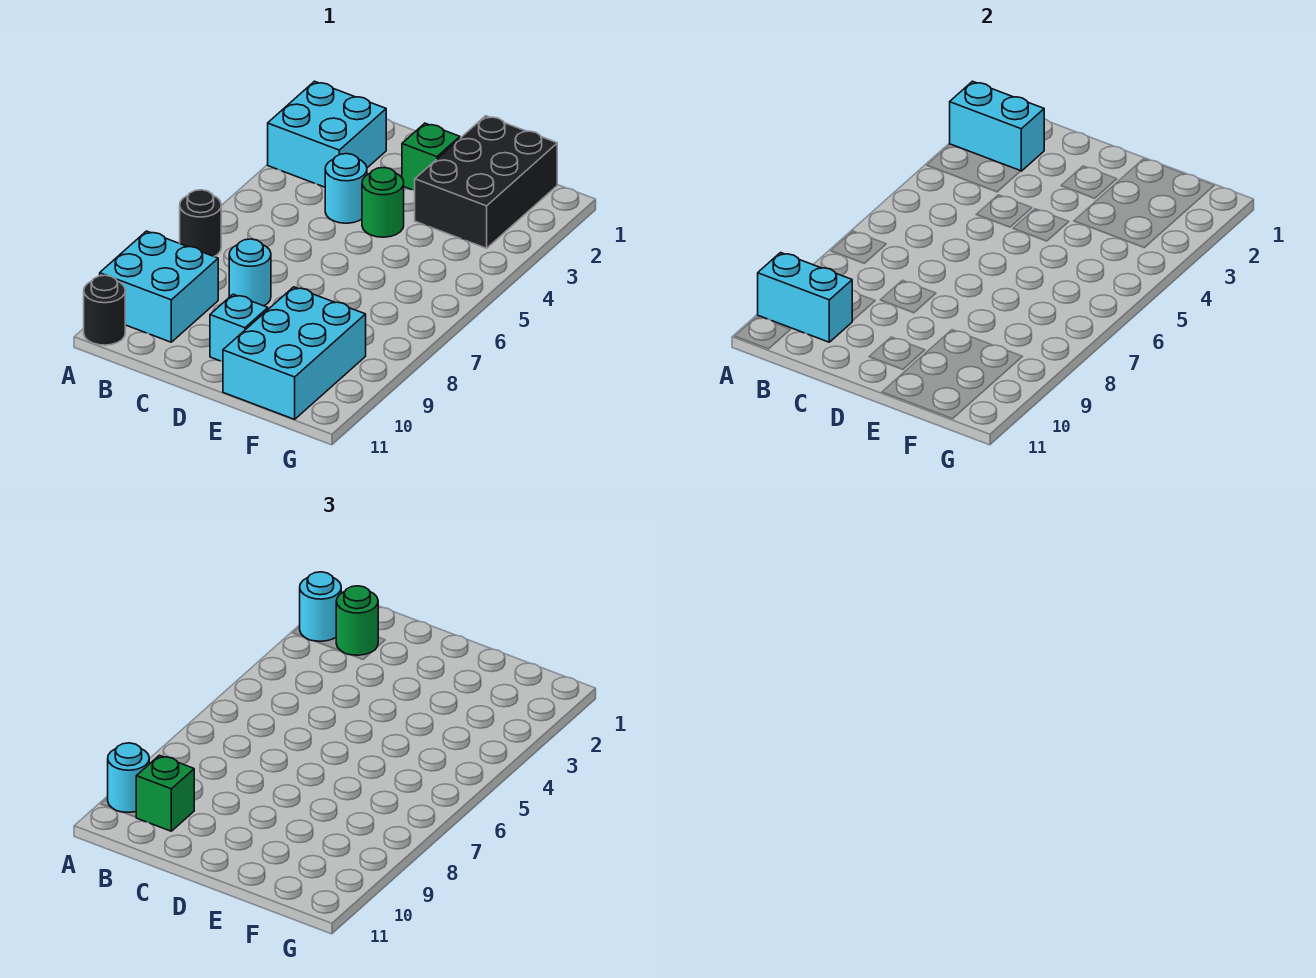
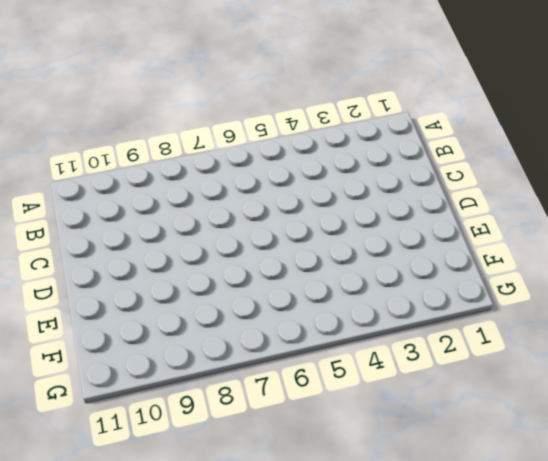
none -> cyan brick A2:B3 level 1
none -> black round brick A7 level 1
none -> cyan brick A9:B10 level 1

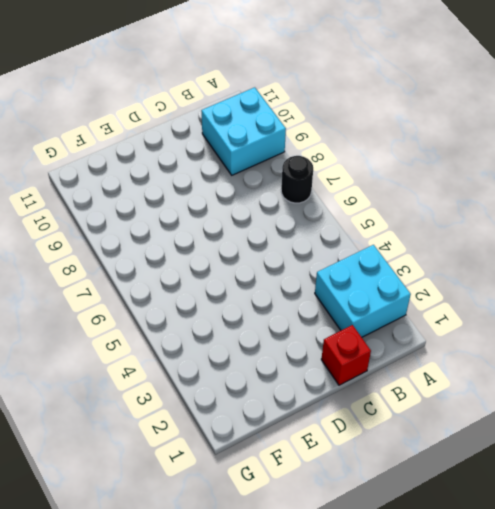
red brick C1 level 1 -> none
none -> black round brick A11 level 1
none -> cyan round brick C4 level 1
none -> cyan round brick C8 level 1

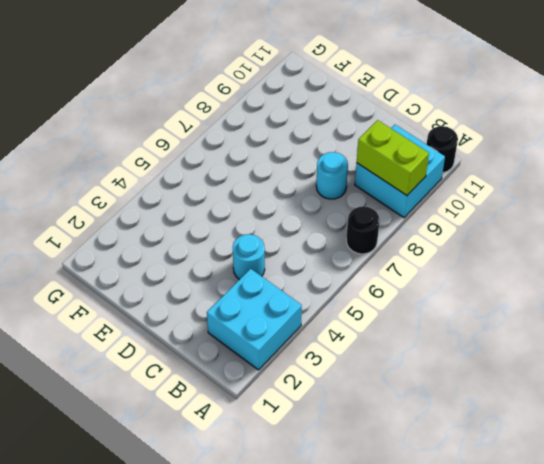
lime brick A9:B9 level 2 -> none
none -> green brick D2 level 1
none -> green round brick D4 level 1
none -> cyan brick D10 level 1

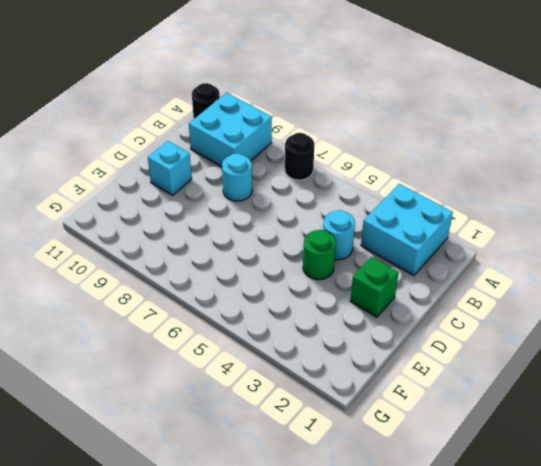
none -> black brick E1:F3 level 1
none -> cyan brick E9:F11 level 1
none -> cyan brick A2:B2 level 2

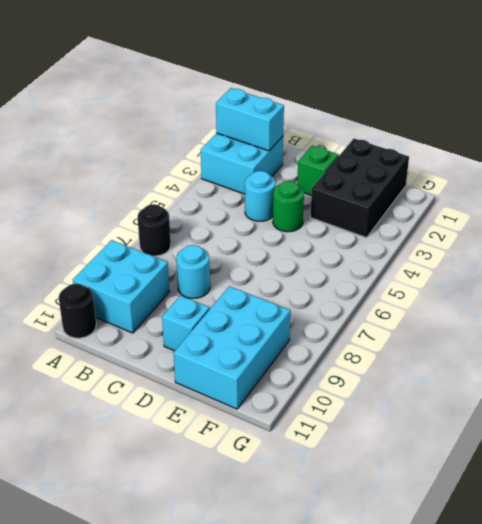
none -> cyan brick A10:B10 level 2
none -> cyan round brick A2 level 3
none -> cyan round brick A10 level 3

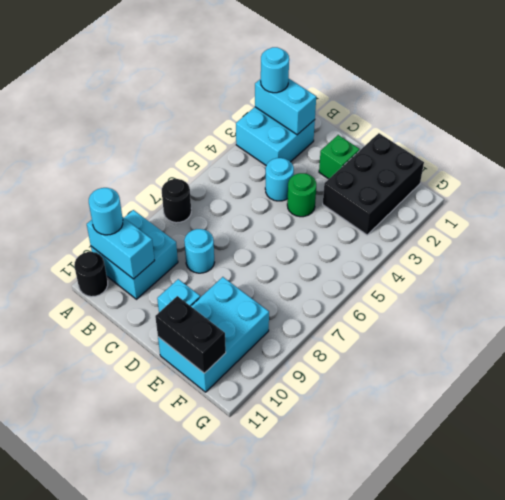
black brick E11:F11 level 2 -> none
none -> green round brick B2 level 3
none -> green brick B10 level 3

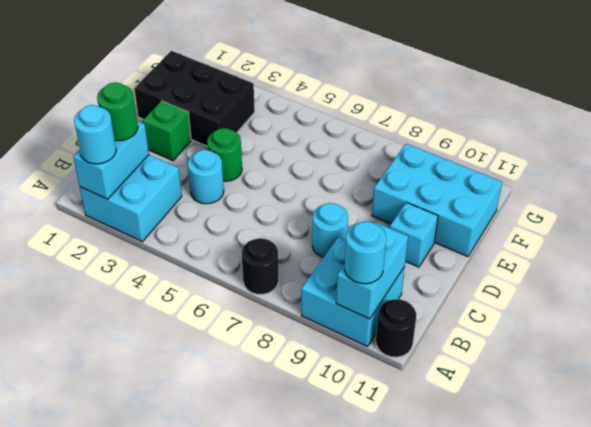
none -> green brick B10 level 3

